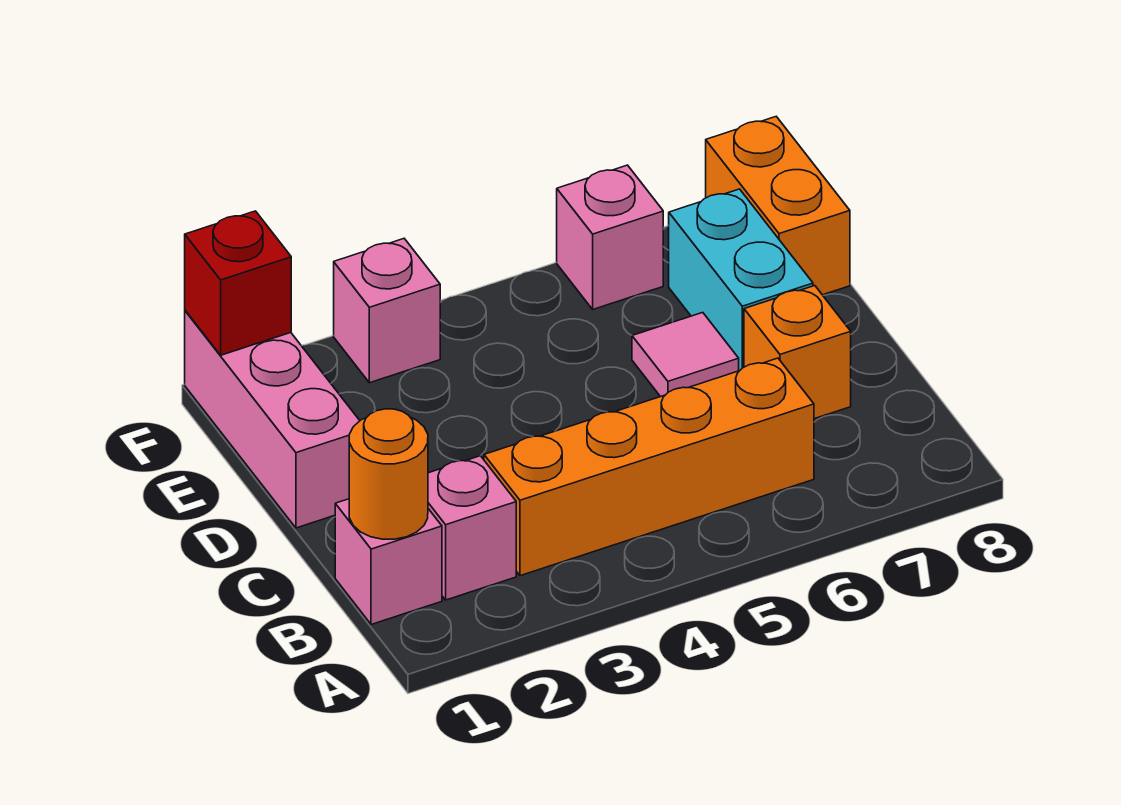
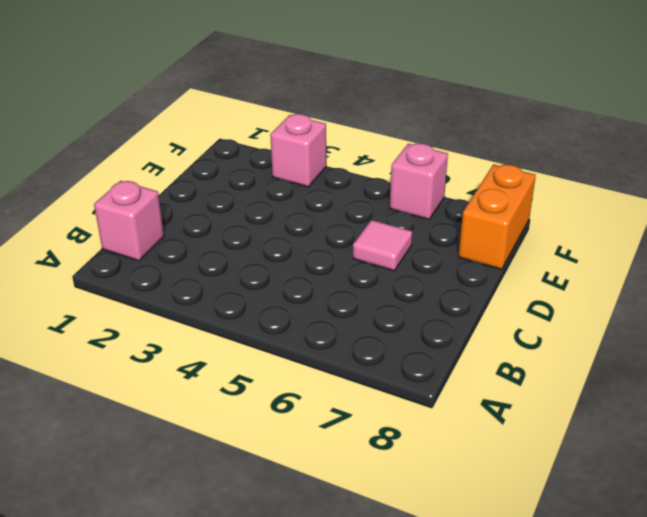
none -> pink brick B2 level 1
none -> orange brick B3:B6 level 1
none -> orange brick C7 level 1

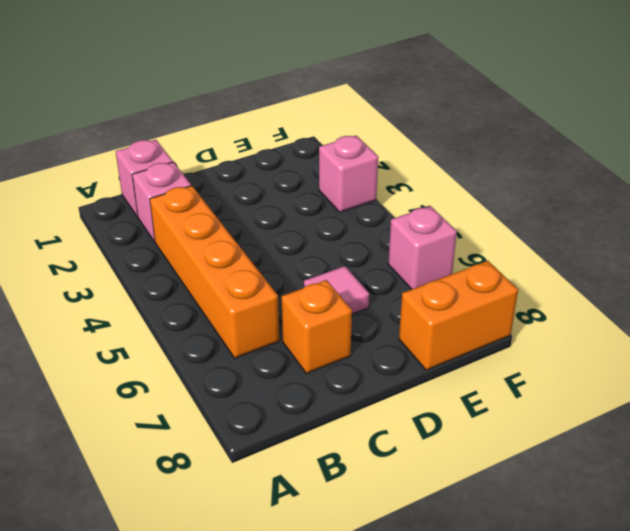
none -> pink brick D1:F1 level 1
none -> cyan brick D7:E7 level 1
none -> orange round brick B1 level 2

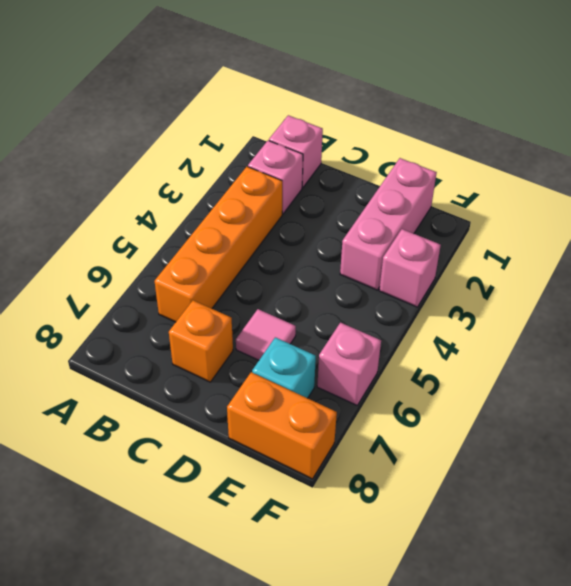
pink brick E1:E3 level 1 -> pink brick D1:F1 level 1
cyan brick E7 level 1 -> cyan brick D7:E7 level 1
none -> orange round brick B1 level 2
none -> red brick F1 level 2

